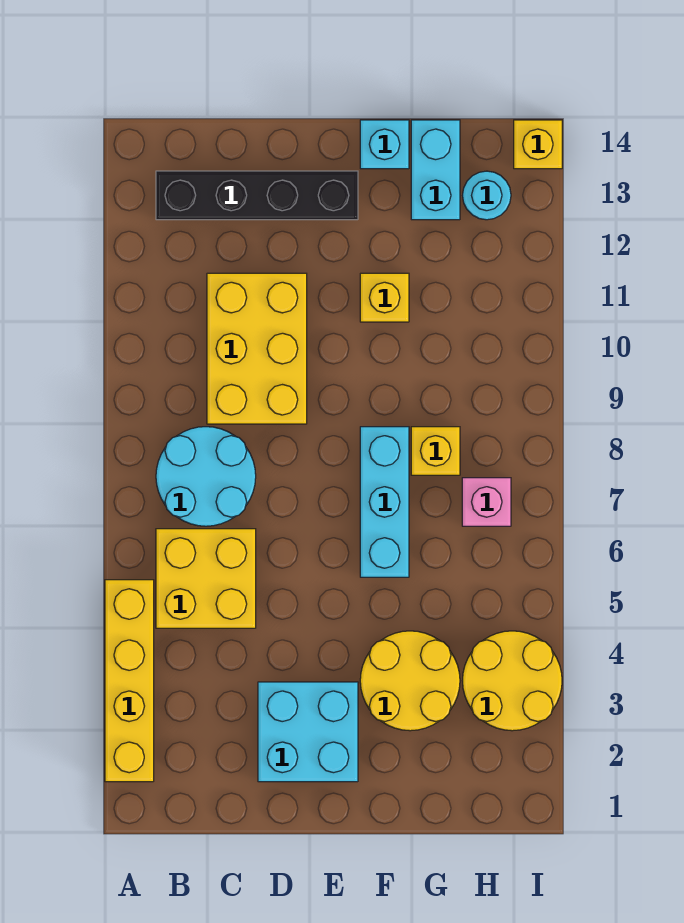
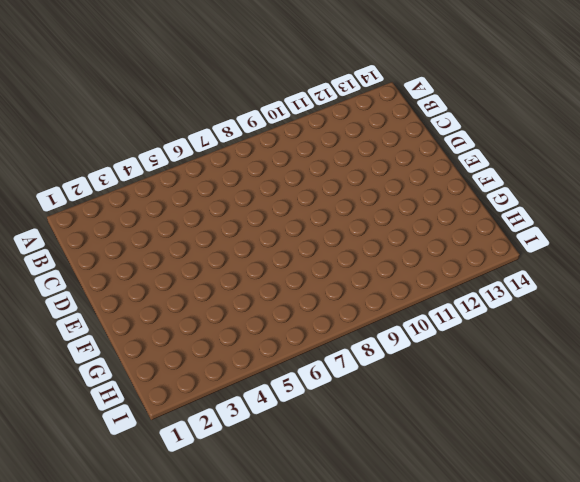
none -> yellow brick A2:A5 level 1
none -> yellow brick B5:C6 level 1
none -> cyan round brick B7:C8 level 1

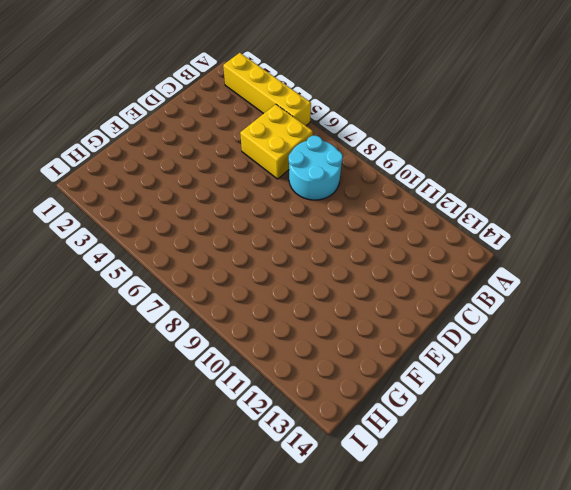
none -> black brick B13:E13 level 1
none -> yellow brick C9:D11 level 1
none -> cyan brick D2:E3 level 1

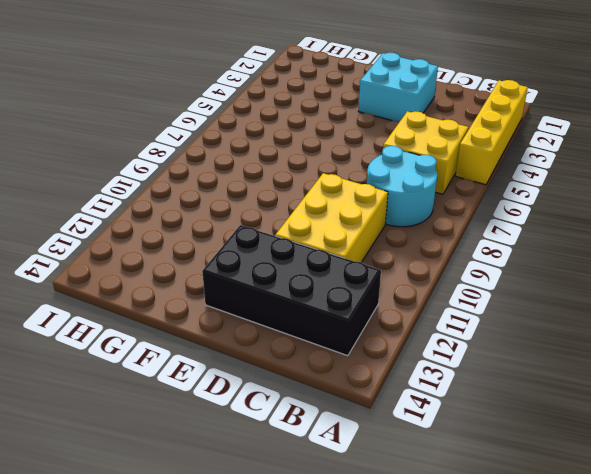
black brick B12:E13 level 1 -> black brick B13:E13 level 1
none -> yellow round brick F3:G4 level 1
none -> cyan brick F6:F8 level 1
none -> yellow brick F11 level 1

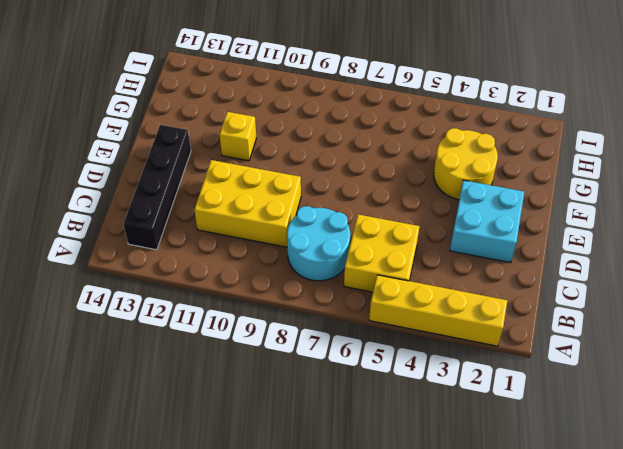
none -> cyan brick F6:F8 level 1
none -> cyan brick F14 level 1
none -> yellow brick G8 level 1

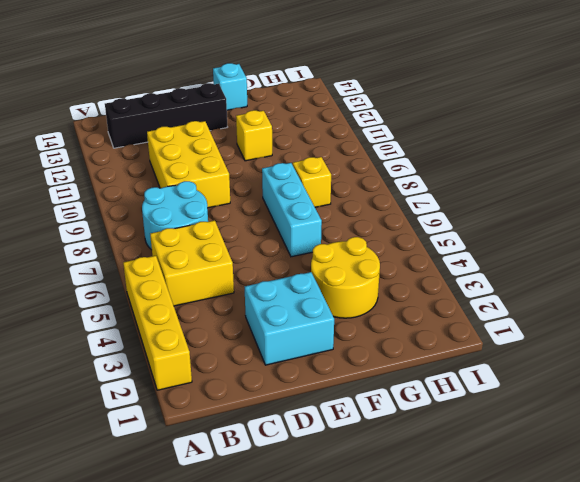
none -> cyan brick G13:G14 level 1
none -> yellow round brick H3:I4 level 1
none -> pink brick H7 level 1

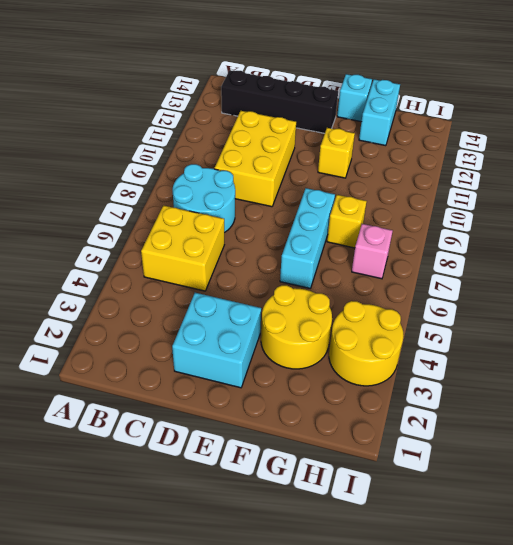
none -> yellow brick A2:A5 level 1
none -> cyan round brick H13 level 1
none -> yellow brick I14 level 1

